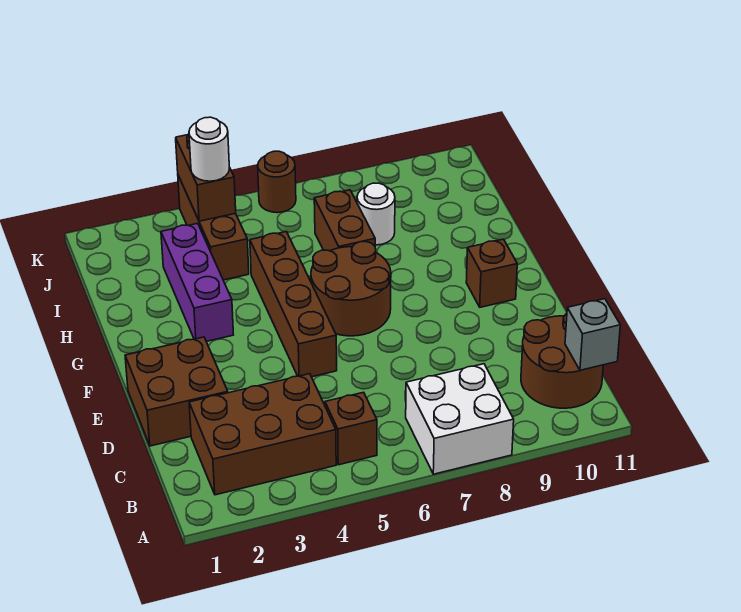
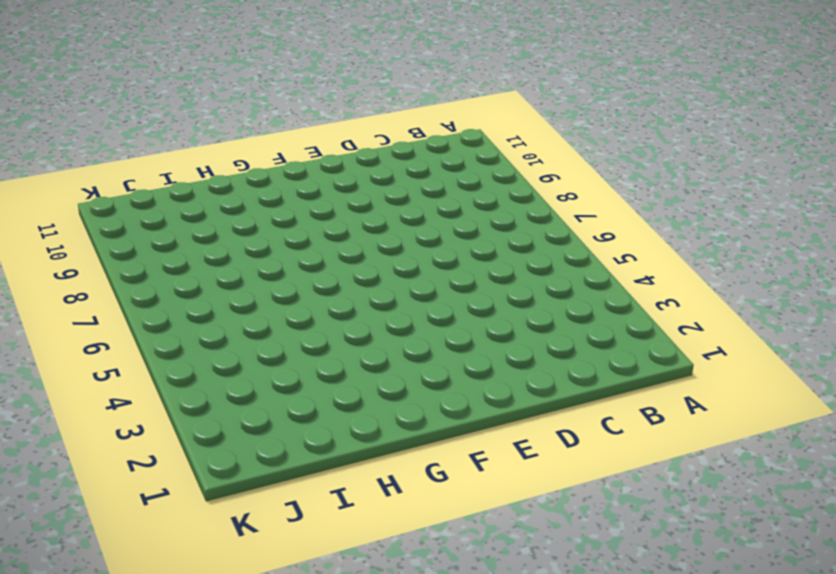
none -> white brick A7:B8 level 1
none -> brown brick B2:C4 level 1
none -> brown brick B5 level 1

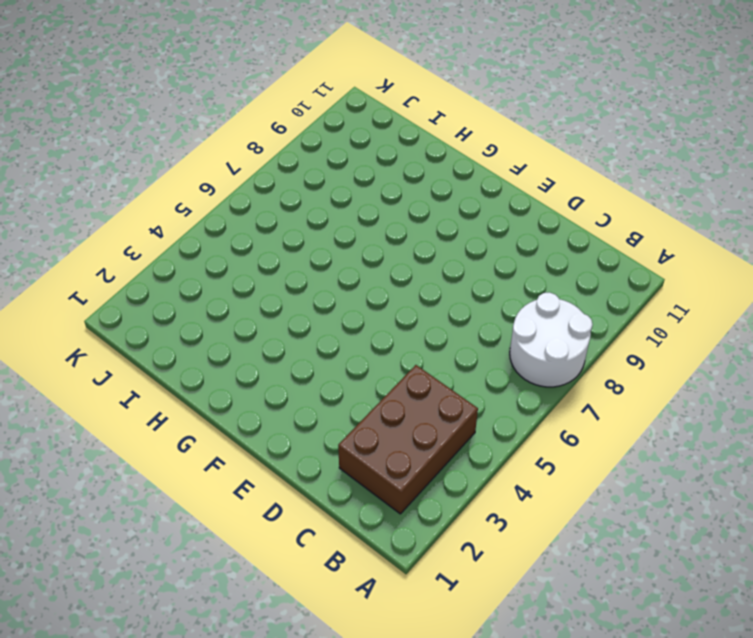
white round brick A7:B8 level 1 -> white brick A7:B8 level 1
none -> brown brick B5 level 1
none -> brown round brick B10:C11 level 1
none -> brown brick D1:E2 level 1

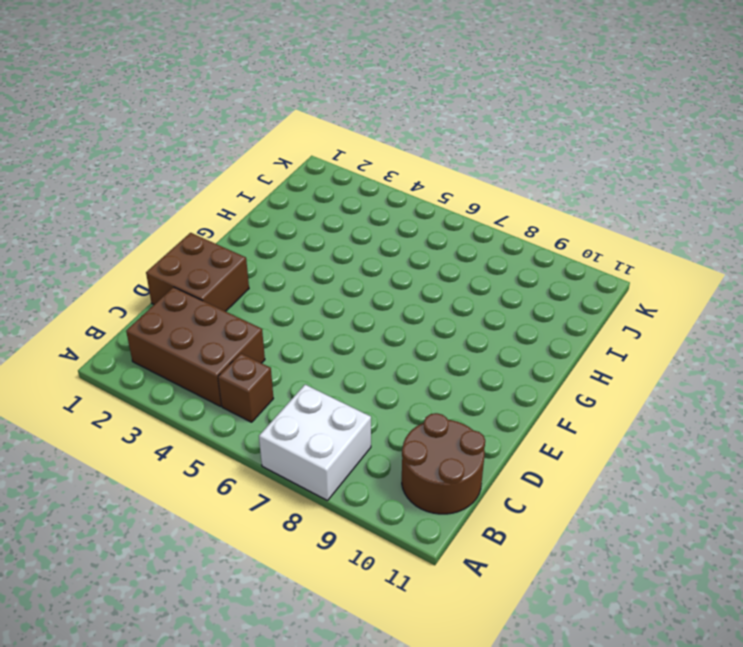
none -> brown brick E5:H5 level 1
none -> brown round brick F6:G7 level 1
none -> brown brick F10 level 1

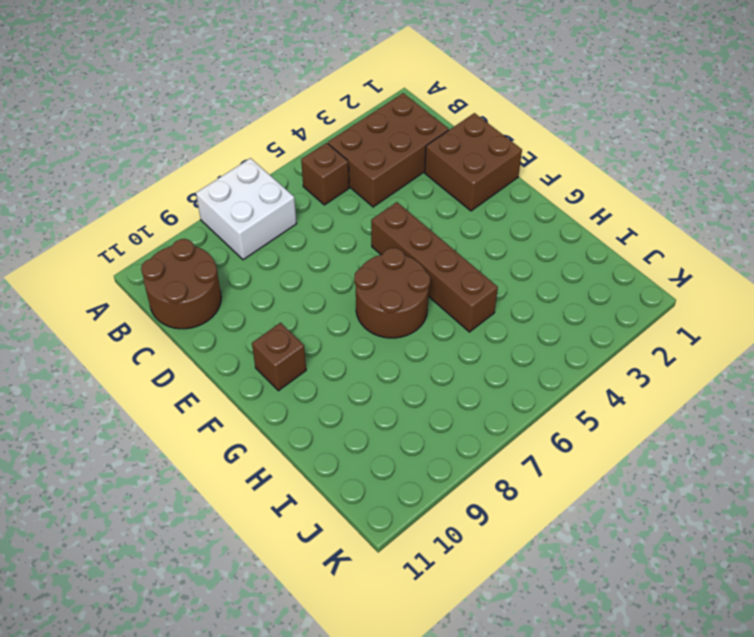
none -> purple brick G3:I3 level 1
none -> brown brick H7:I7 level 1
none -> brown brick I4:K4 level 1

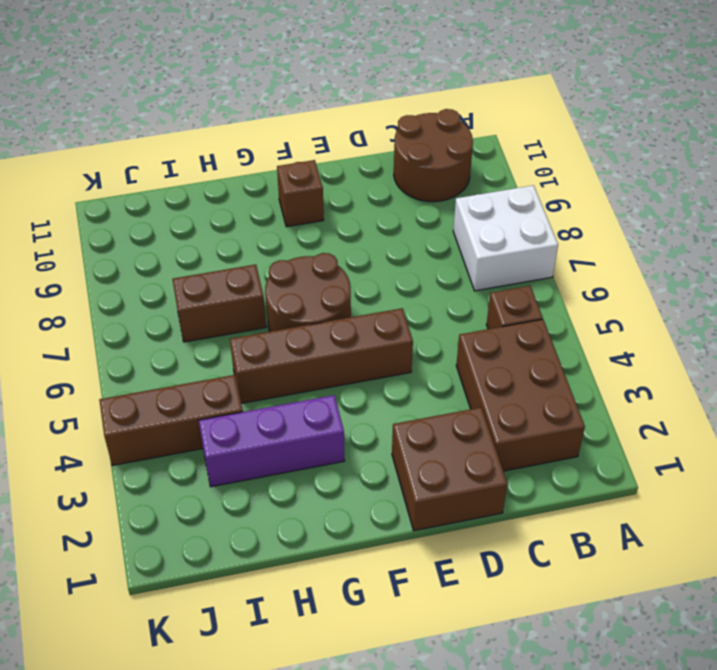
none -> white round brick I8 level 1
none -> brown round brick K6 level 1
none -> grey brick B11 level 2

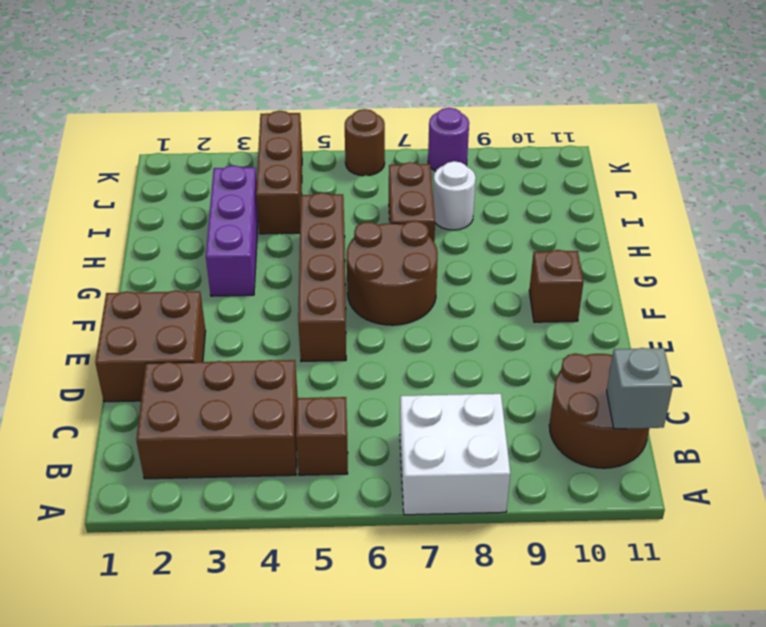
purple round brick K8 level 1 -> none
none -> brown brick J4:K4 level 2
none -> white round brick J4 level 3

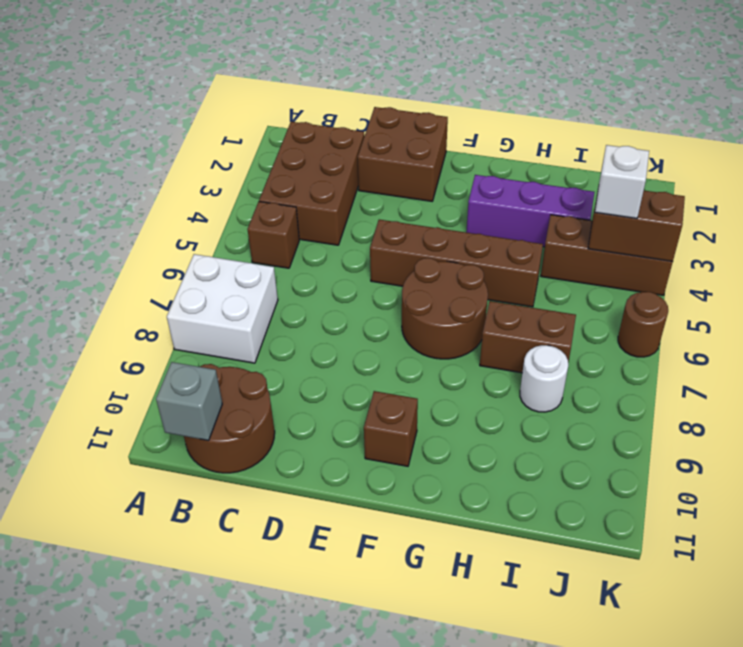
white brick J4 level 3 -> white round brick J4 level 3

